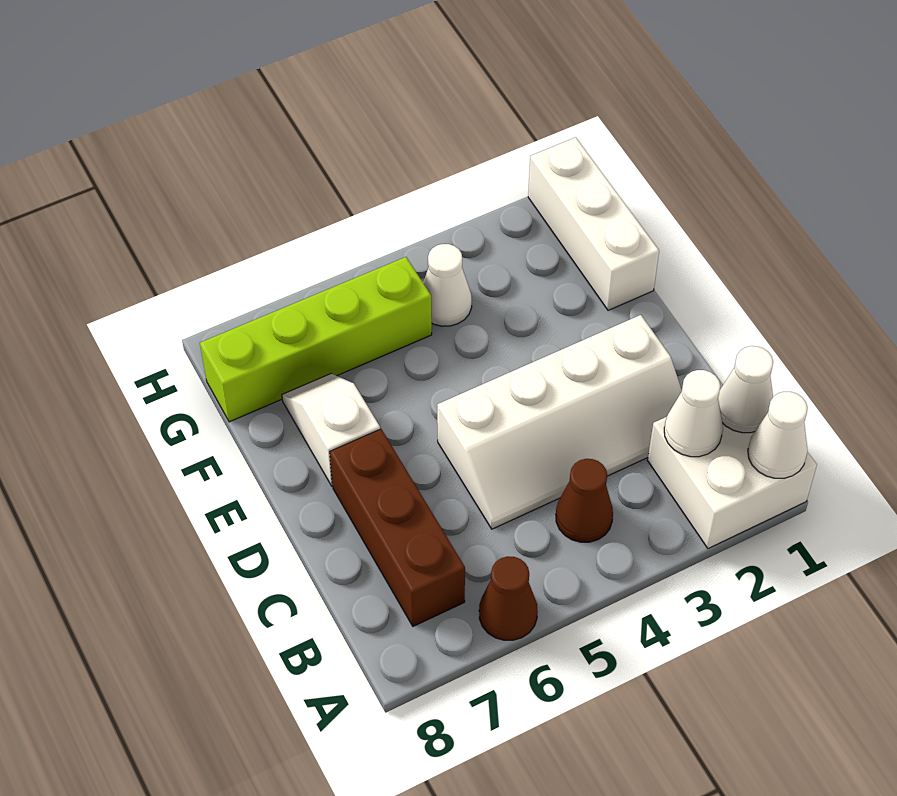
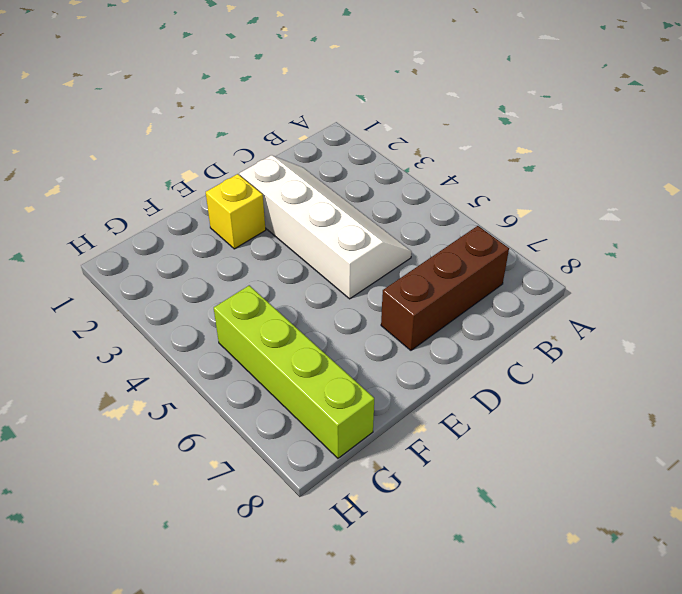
yellow brick E2 level 1 -> none
none -> white brick A1:B2 level 1
none -> brown cone A6 level 1
none -> brown cone B4 level 1

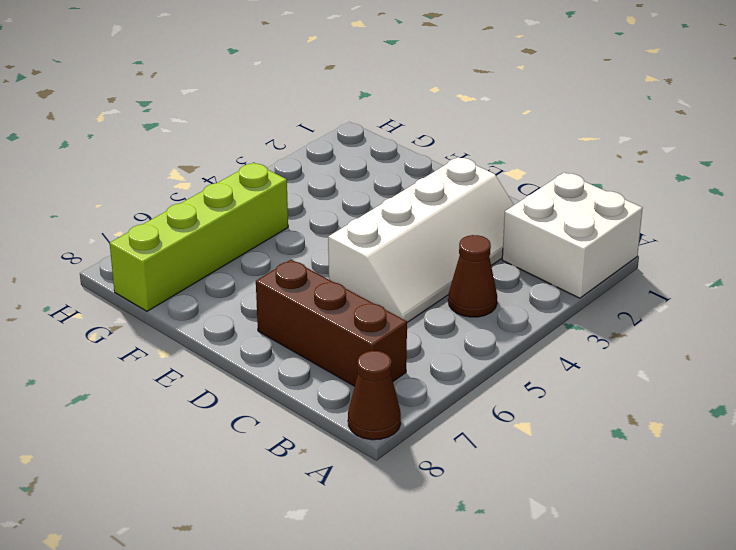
brown cone A8 level 1 -> brown cone A6 level 1
none -> white slope E7:F7 level 1 top E
none -> white brick F1:H1 level 1
none -> white cone G4 level 1

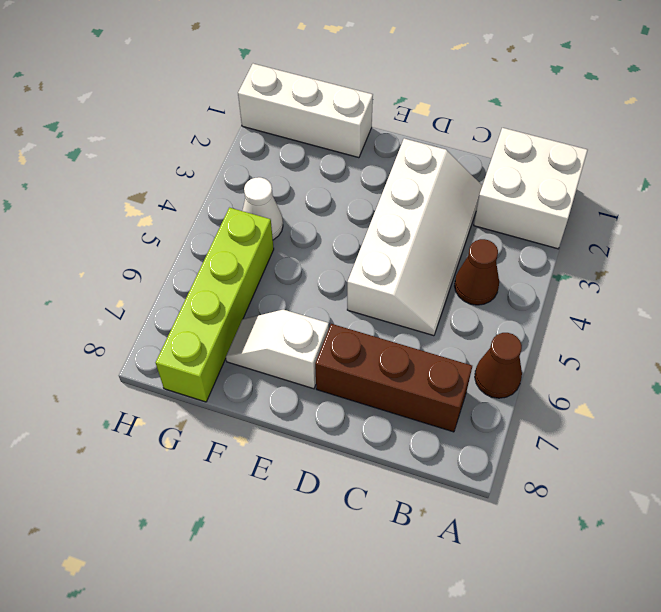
none -> white cone A1 level 2
none -> white cone B1 level 2
none -> white cone B2 level 2

